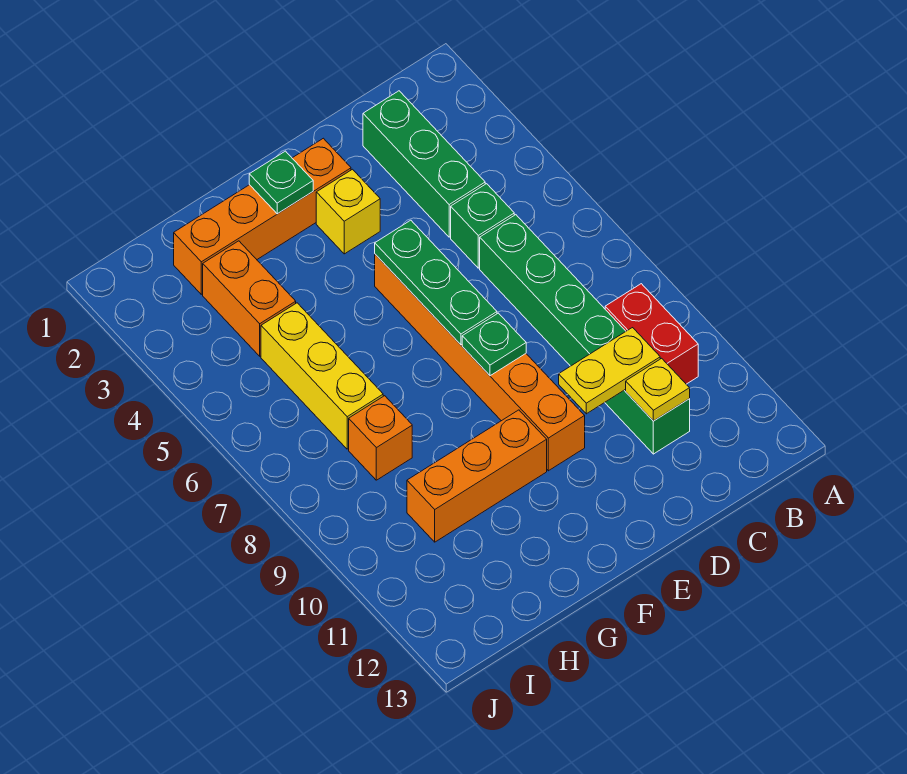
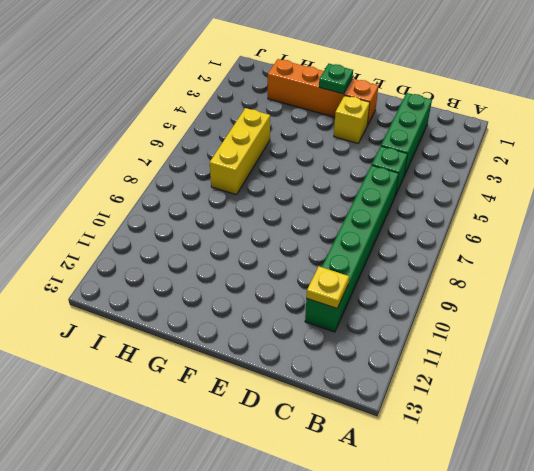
none -> red brick B9:B10 level 1
none -> orange brick E5:E10 level 1
none -> orange brick F10:H10 level 1

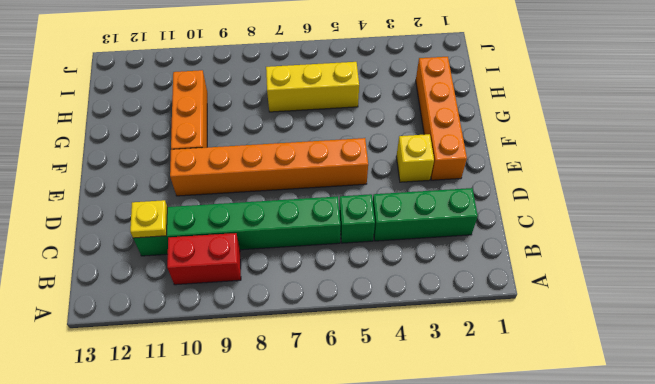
none -> orange brick H3:H4 level 1
none -> orange brick H8 level 1
none -> yellow plate C10:D10 level 2

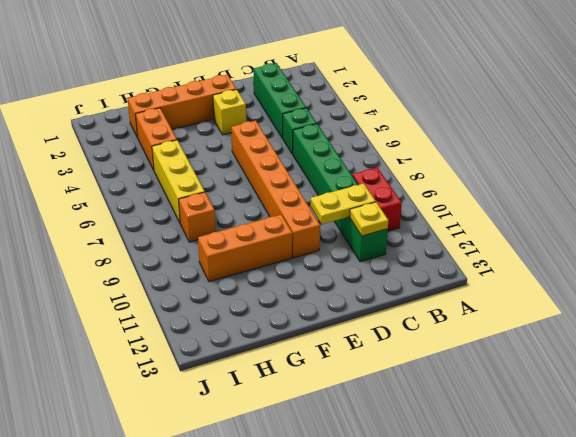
none -> green plate E5:E7 level 2
none -> green plate E8 level 2
none -> green plate F2 level 2

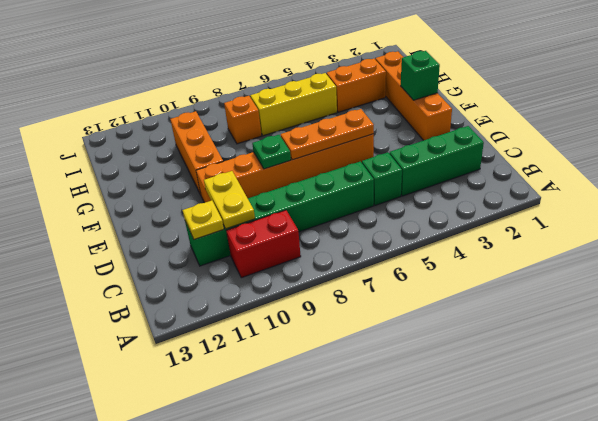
orange plate E5:E7 level 2 -> green plate E5:E7 level 2
green brick F2 level 2 -> green plate F2 level 2
none -> yellow brick E3 level 1

